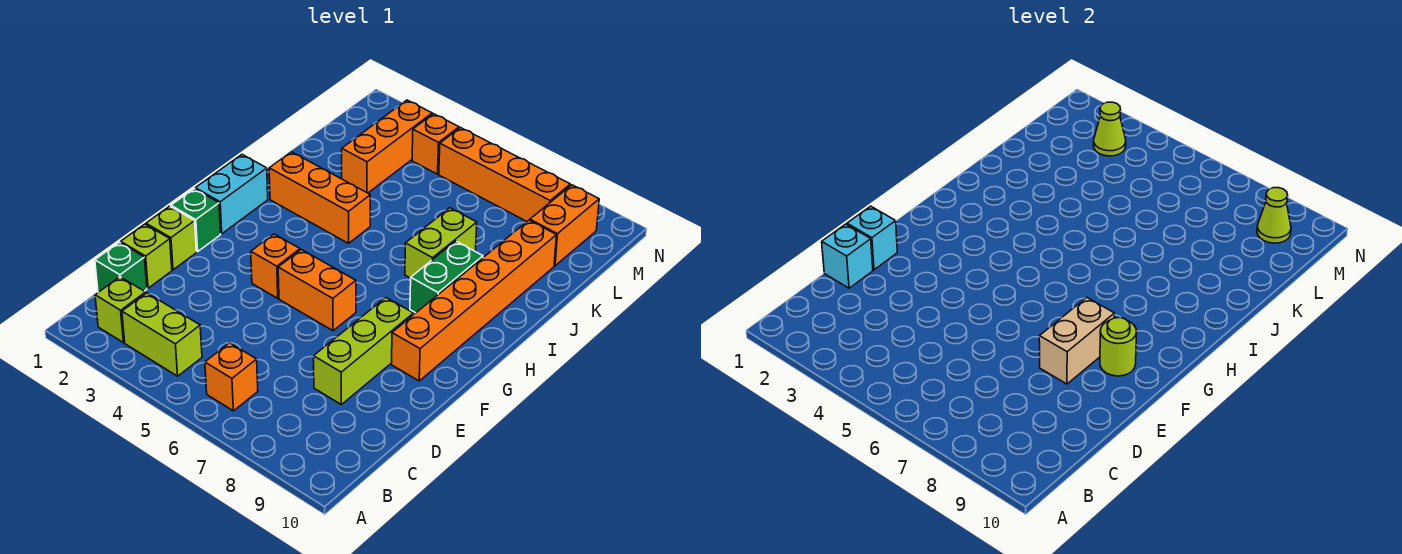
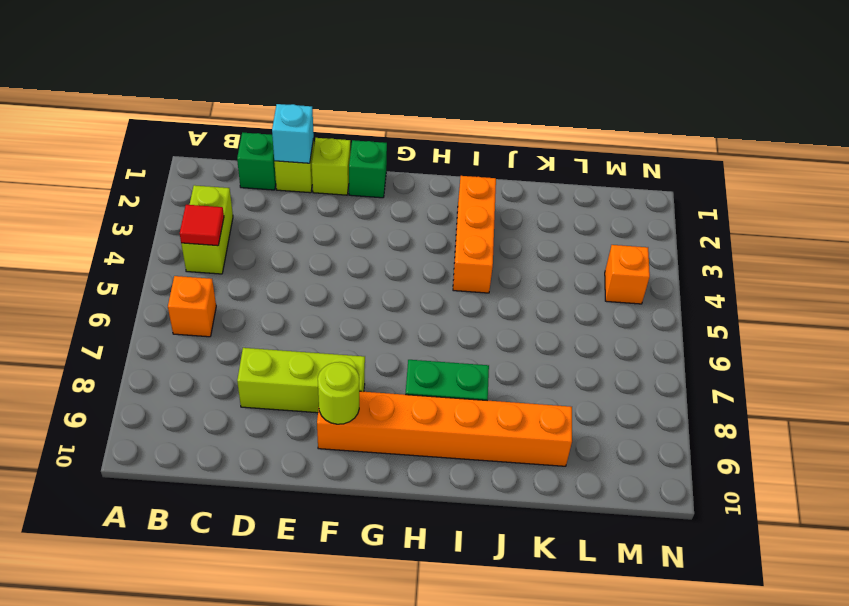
red tile B4 level 2 -> none
none -> lime brick B2 level 1
none -> orange brick F4 level 1
none -> orange brick F5:F6 level 1

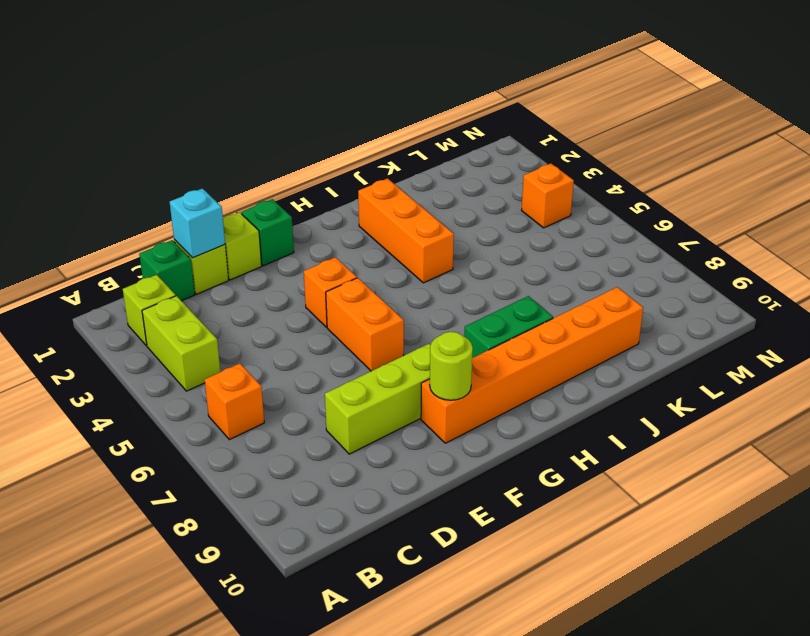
none -> cyan brick G1:H1 level 1
none -> lime brick I7:J7 level 1
none -> orange brick K3:M3 level 1

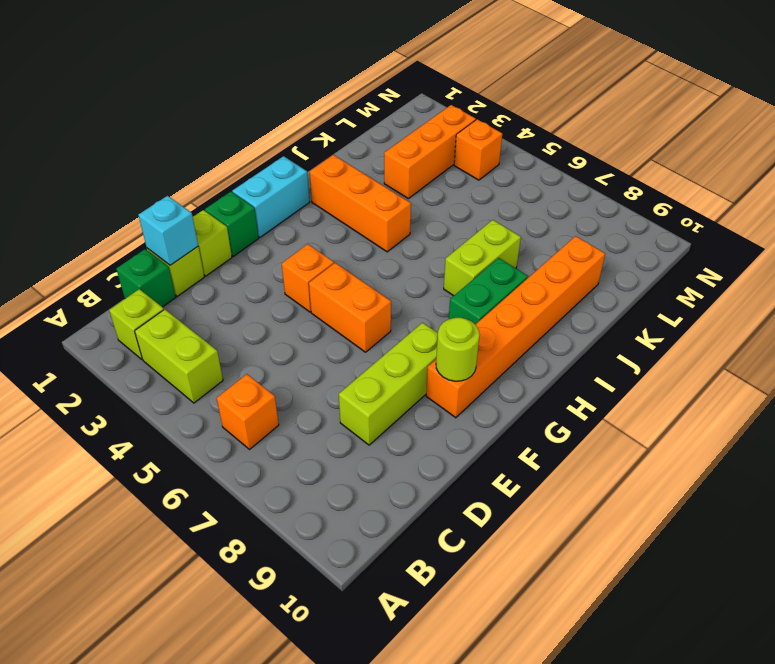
none -> orange brick L9:M9 level 1
none -> orange brick M5:M8 level 1
none -> cyan brick E1 level 2

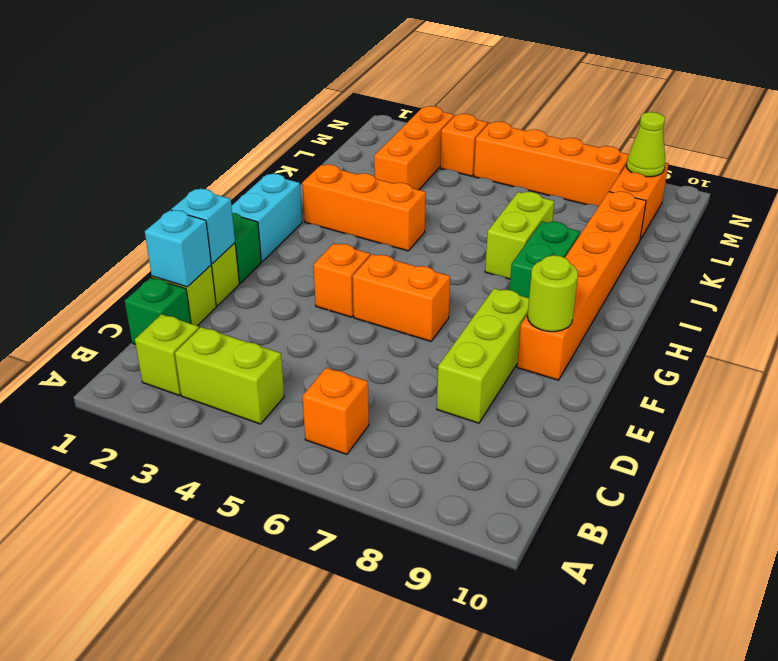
none -> tan brick E8:F8 level 2
none -> lime cone M3 level 2

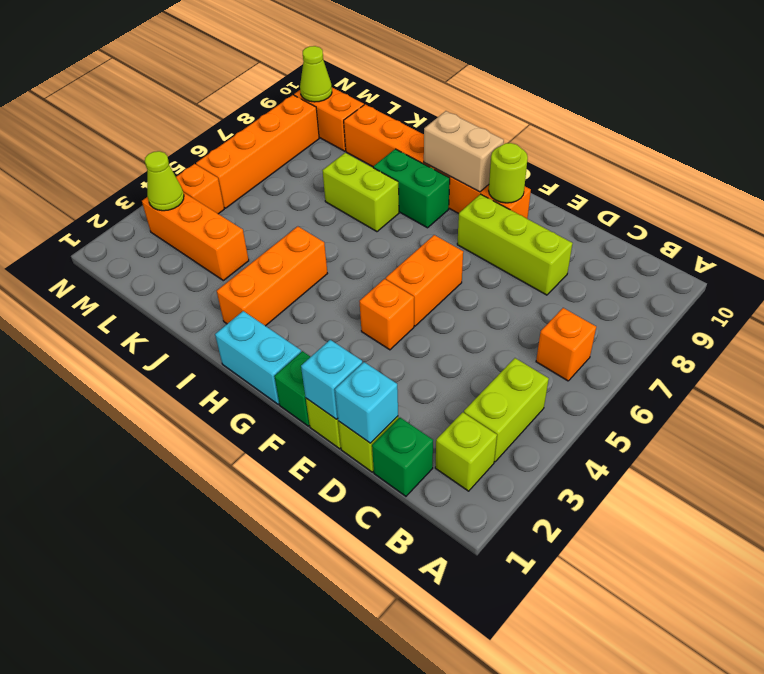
tan brick G9:H9 level 2 -> tan brick E8:F8 level 2

